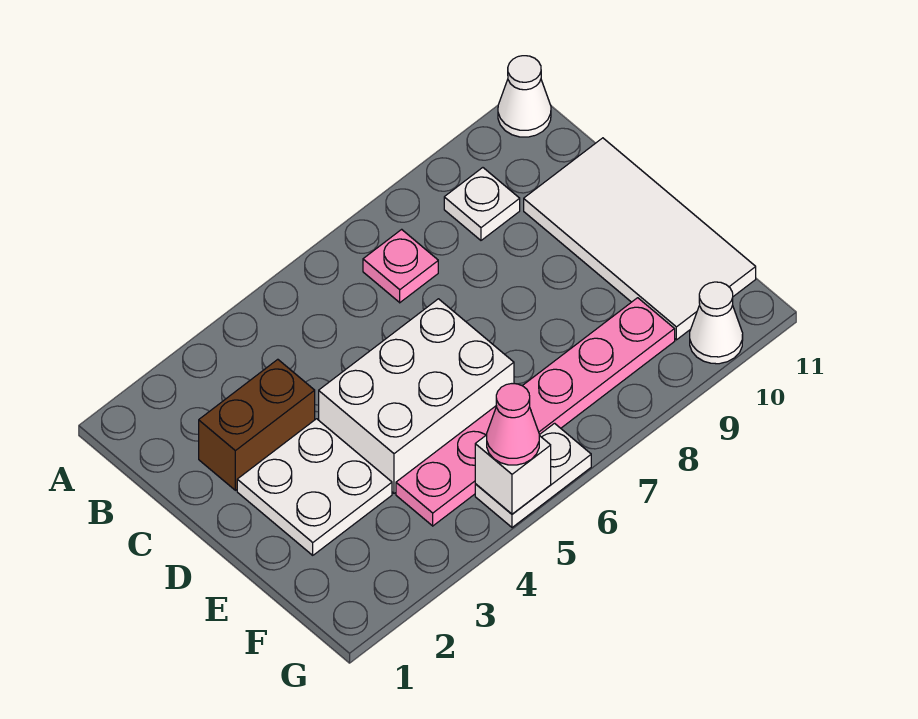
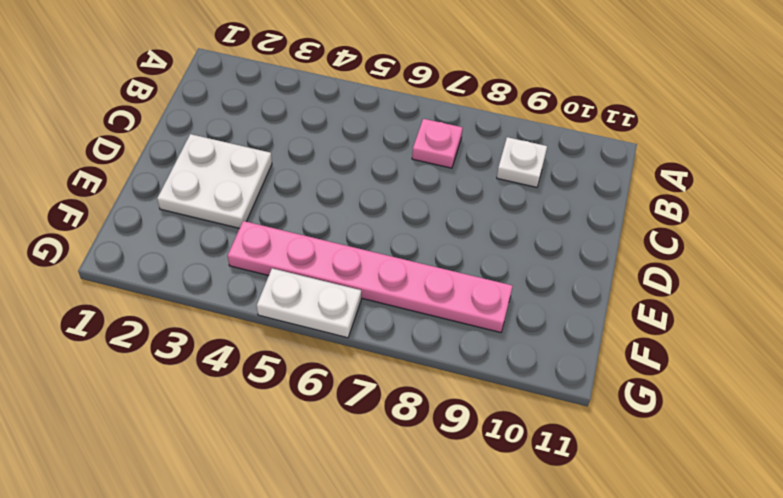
none -> white cone A11 level 1
none -> brown brick C2:C3 level 1
none -> white tile C10:F11 level 1

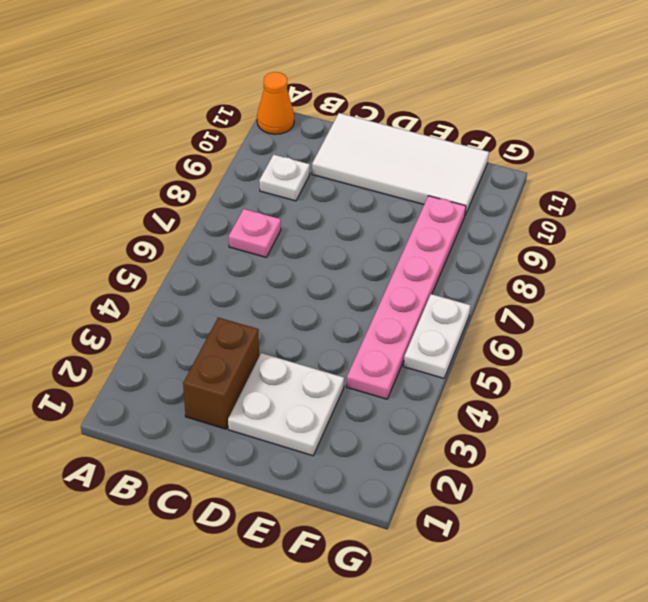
orange cone A11 level 1 -> white cone A11 level 1
none -> white brick D4:E6 level 1
none -> white cone G10 level 1
none -> white brick G5 level 2

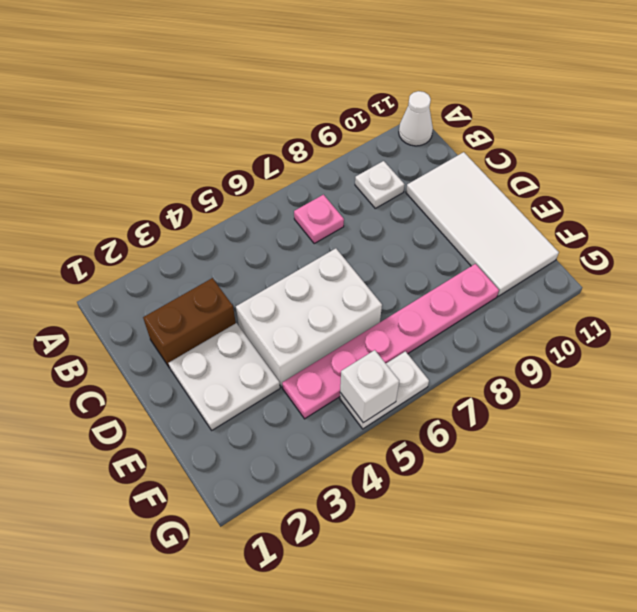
none -> white cone G10 level 1
none -> pink cone G5 level 3

